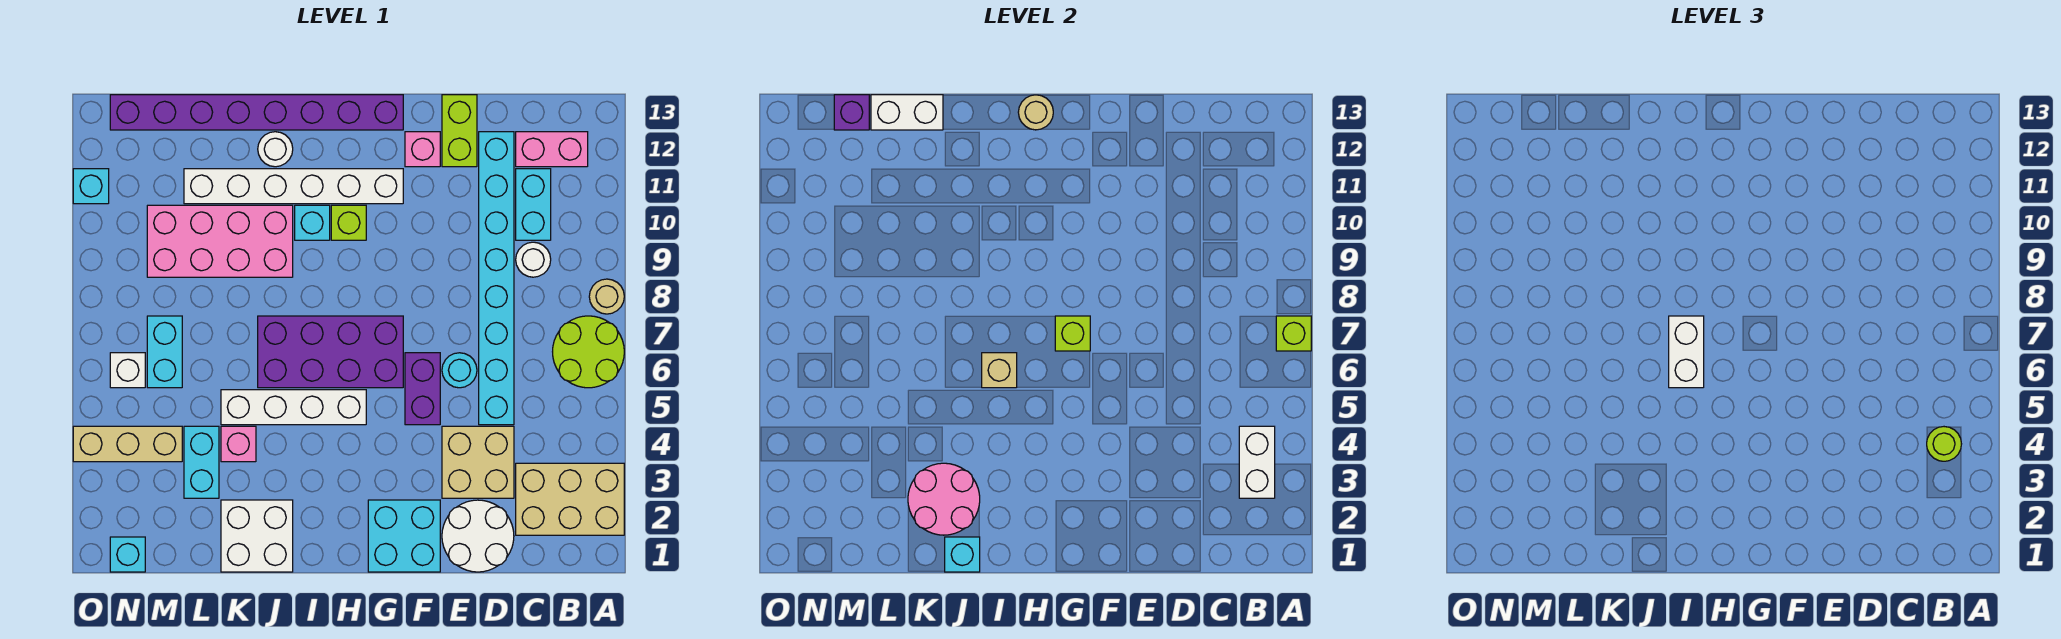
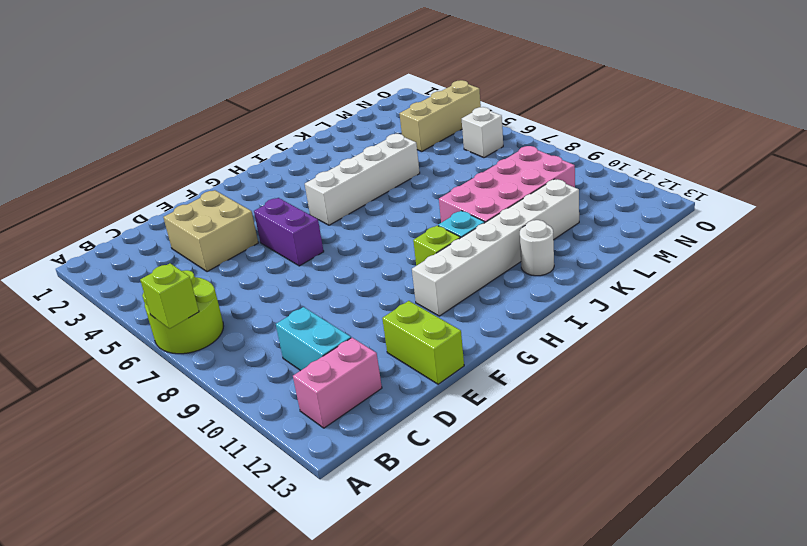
none -> tan brick A2:C3 level 1
none -> tan round brick A8 level 1
none -> white round brick C9 level 1
none -> white round brick D1:E2 level 1

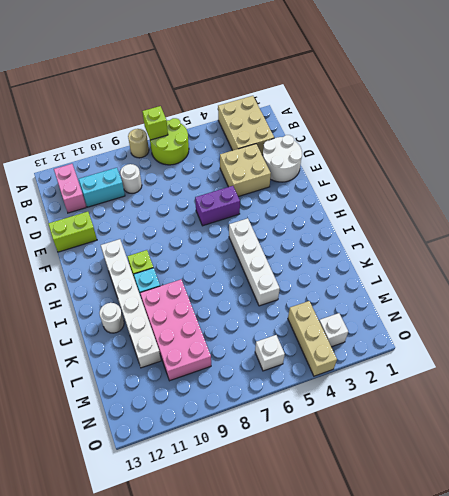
white brick N3 level 1 -> none
none -> cyan brick D5:D12 level 1
none -> cyan round brick E6 level 1
none -> cyan brick F1:G2 level 1
none -> pink brick F12 level 1

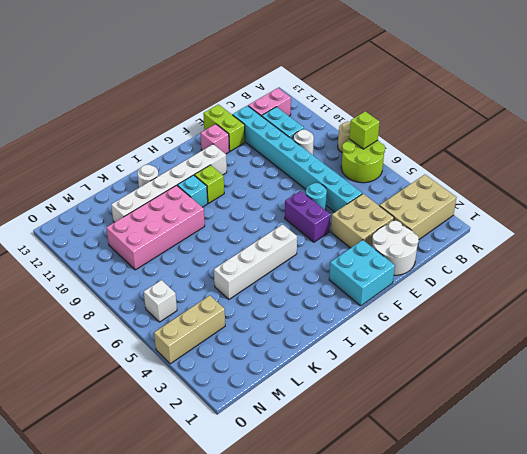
none -> purple brick G6:J7 level 1
none -> purple brick G13:N13 level 1
none -> white brick J1:K2 level 1
none -> pink brick K4 level 1

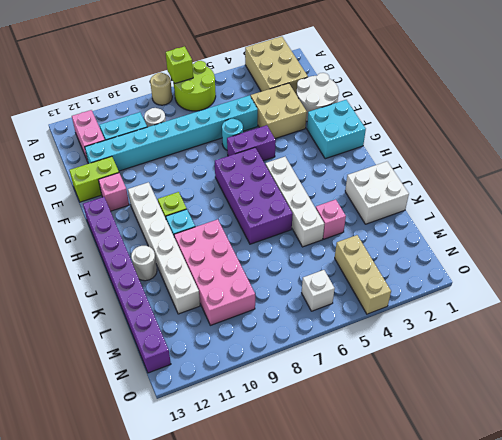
none -> cyan brick L3:L4 level 1
none -> cyan brick M6:M7 level 1
none -> cyan brick N1 level 1
none -> cyan brick O11 level 1

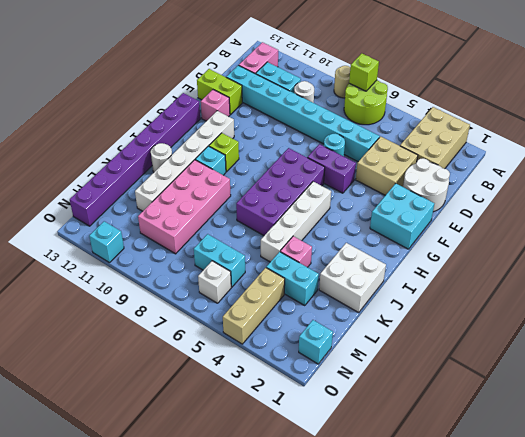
none -> white brick B3:B4 level 2
none -> lime brick G7 level 2
none -> tan round brick H13 level 2
none -> tan brick I6 level 2

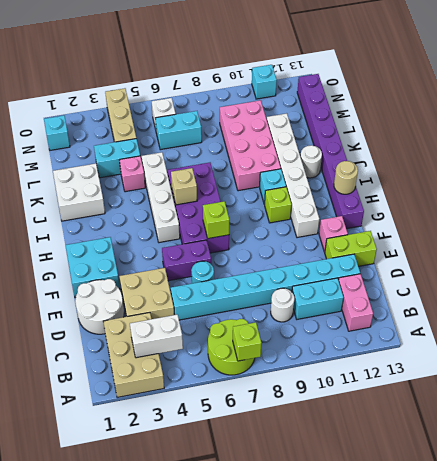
none -> tan round brick A8 level 1
none -> cyan brick J1 level 2
none -> pink round brick J2:K3 level 2
none -> white brick K13:L13 level 2

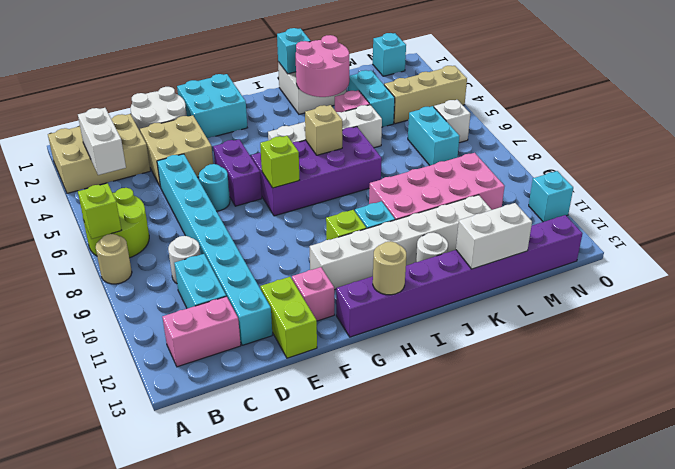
none -> purple brick M13 level 2
none -> lime round brick B4 level 3
none -> white brick I6:I7 level 3

